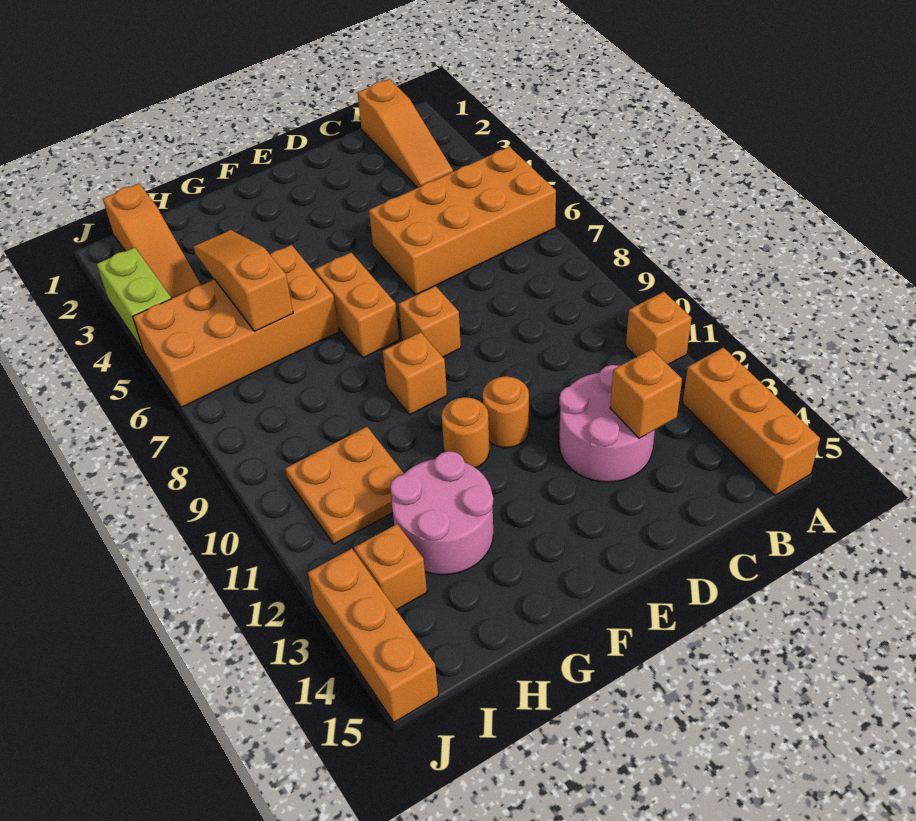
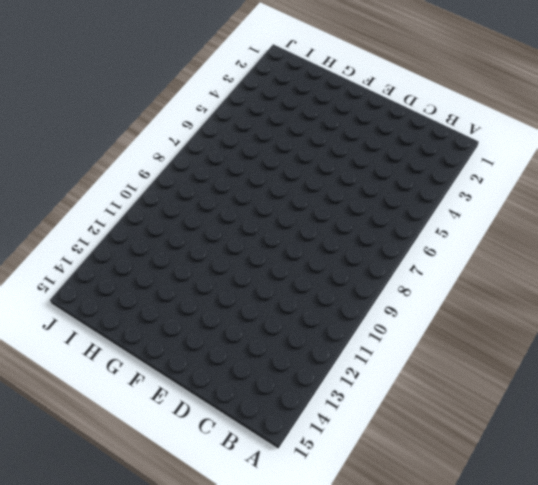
none -> orange brick A5:D6 level 1
none -> orange brick A11 level 1
none -> orange brick A13:A15 level 1

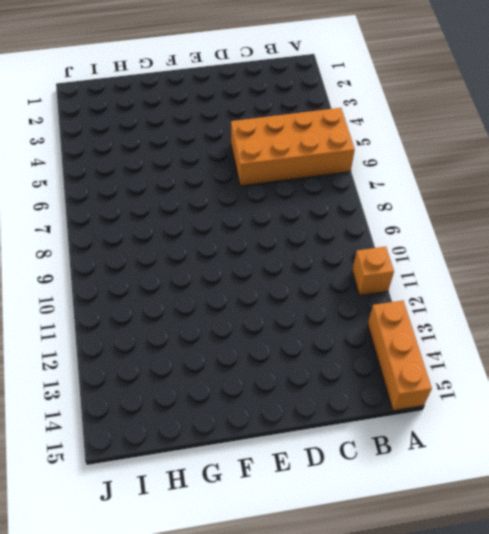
none -> orange slope B1:B3 level 1 top 1
none -> pink round brick C12:D13 level 1
none -> orange brick E8 level 1

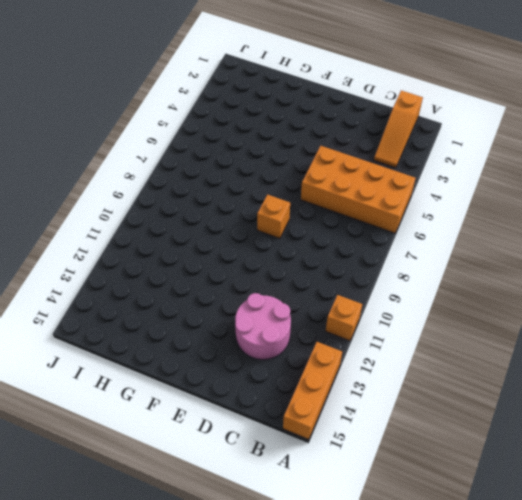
none -> orange round brick E11 level 1
none -> orange brick F6:F7 level 1
none -> orange brick F9 level 1

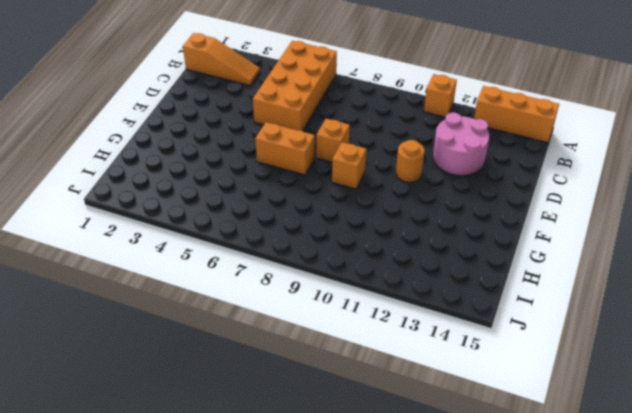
none -> orange round brick F11 level 1
none -> orange brick G5:J6 level 1
none -> pink round brick G12:H13 level 1

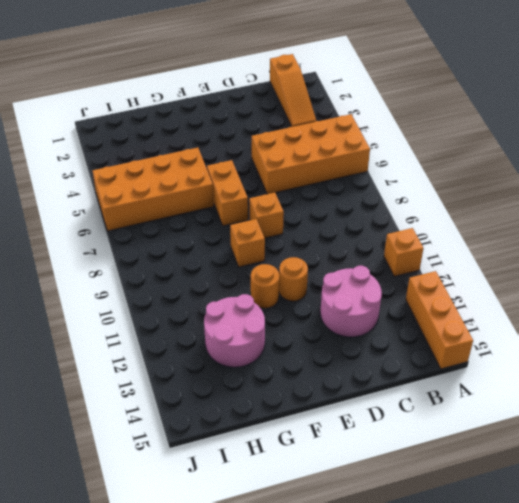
none -> orange plate H10:I11 level 1
none -> orange slope I1:I3 level 1 top 1
none -> orange brick I13 level 1

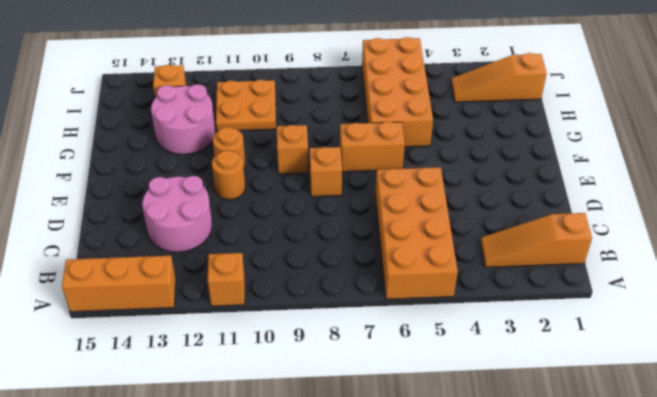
none -> lime brick J3:J4 level 1
none -> orange brick J13:J15 level 1
none -> orange brick C13 level 2

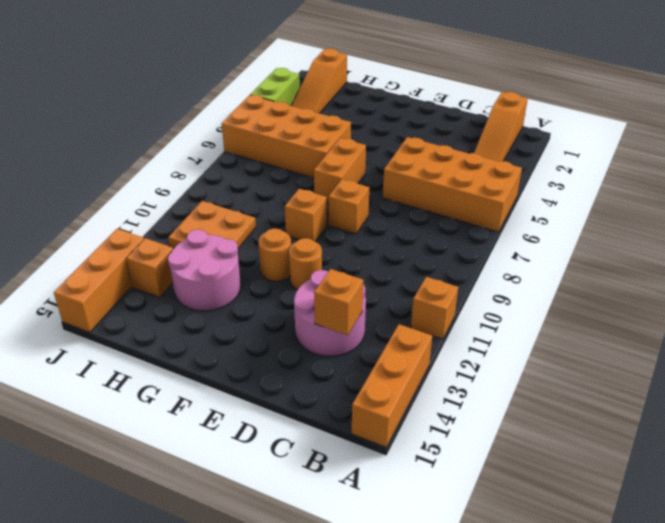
none -> orange slope H4:H6 level 2 top 6

